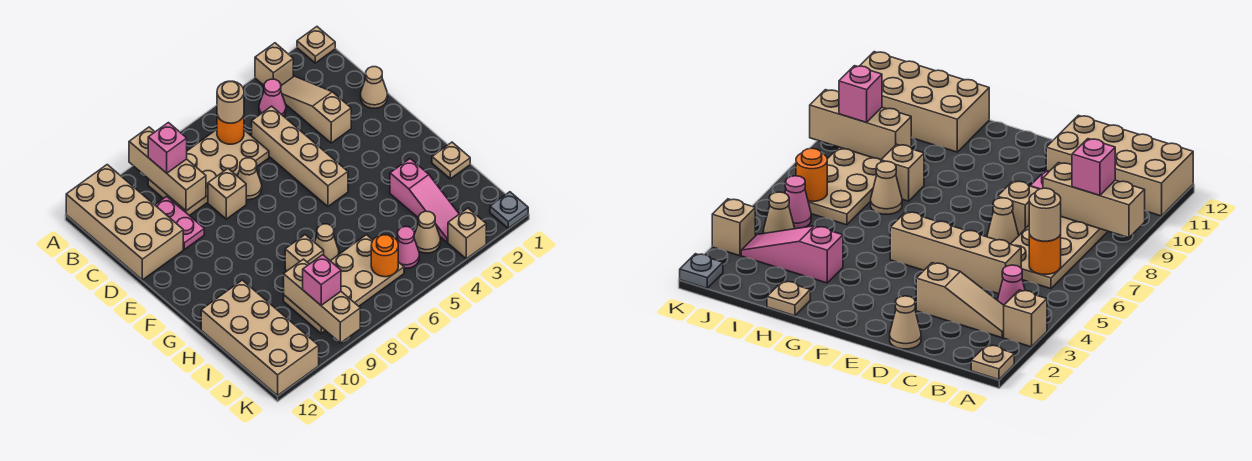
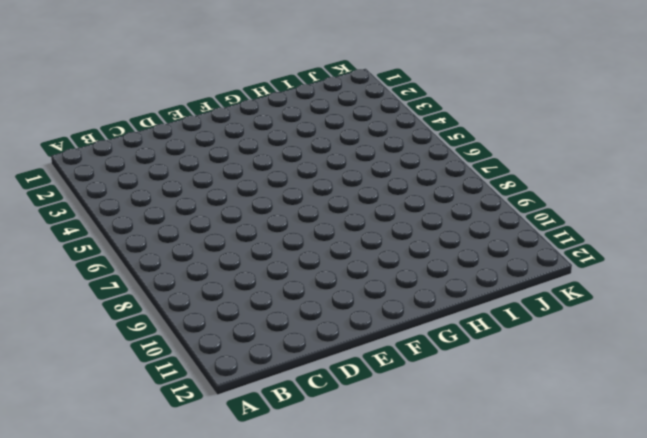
none -> tan plate A1 level 1
none -> tan brick A3 level 1
none -> tan brick A11:D12 level 1

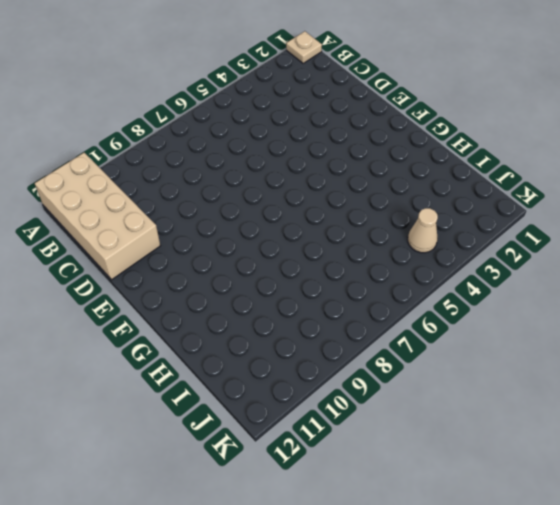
none -> tan brick A3 level 1
none -> tan slope B3:D3 level 1 top D
none -> pink cone B4 level 1

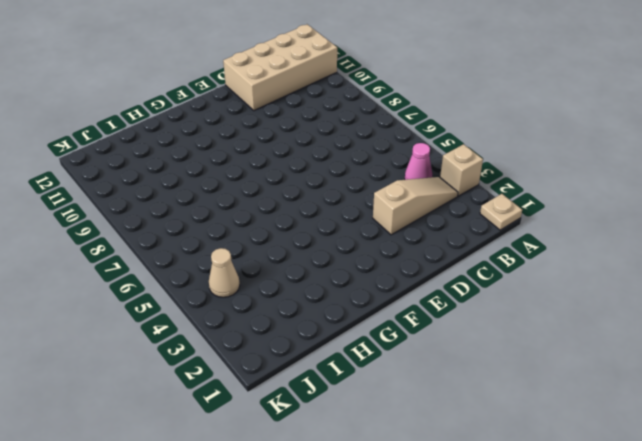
none -> tan plate B6:C9 level 1
none -> tan brick C5:F5 level 1
none -> pink plate C10:D10 level 1

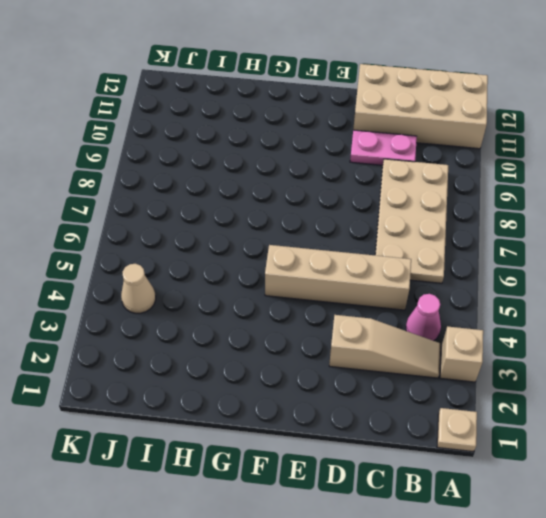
none -> tan cone D1 level 1
none -> tan cone D7 level 1
none -> tan brick D8 level 1

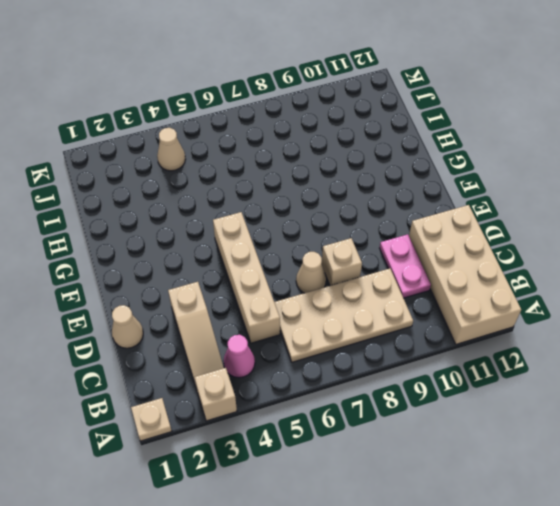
none -> tan plate H1 level 1
none -> pink slope H3:J3 level 1 top H
none -> tan cone H7 level 1

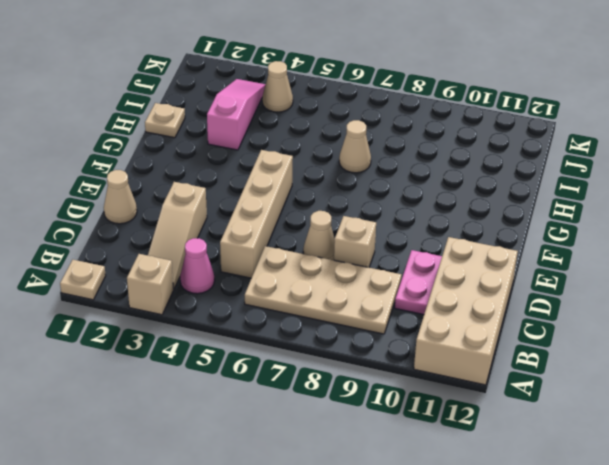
none -> tan brick H8 level 1
none -> tan brick H11:K12 level 1
none -> tan plate I6:J9 level 1

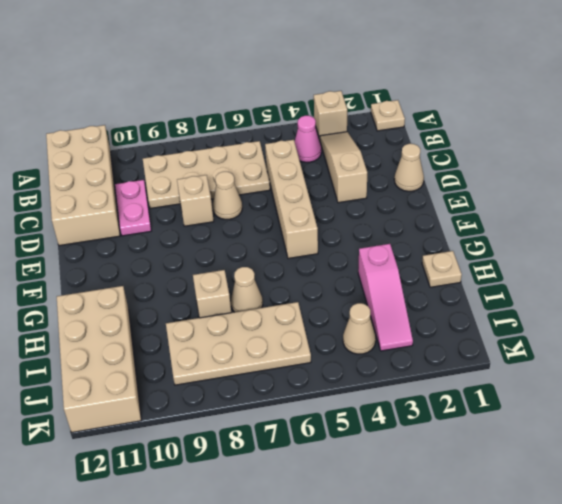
none -> pink cone J5 level 1
none -> grey plate K1 level 1
none -> tan brick K3 level 1

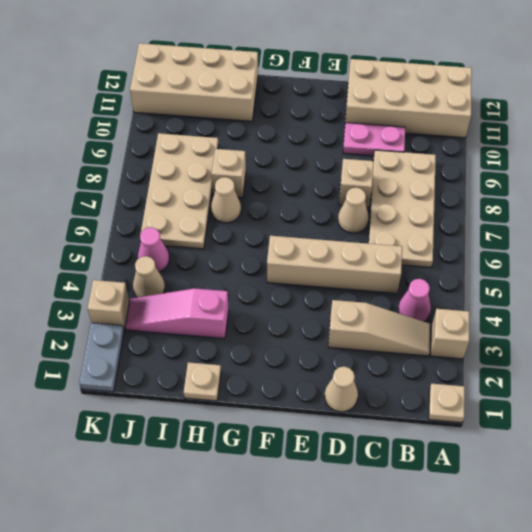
grey plate K1:K2 level 1 -> grey plate K1 level 1
none -> tan brick A9:C9 level 2
none -> orange round brick B6 level 2
none -> tan brick I9:K9 level 2

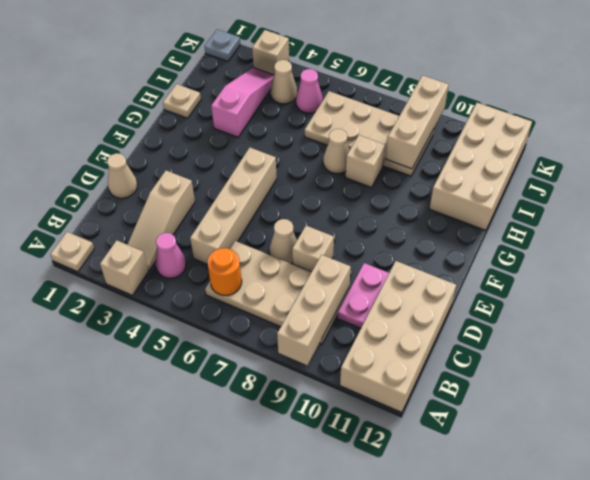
none -> orange round brick J6 level 2
none -> tan round brick B6 level 3
none -> pink brick B9 level 3

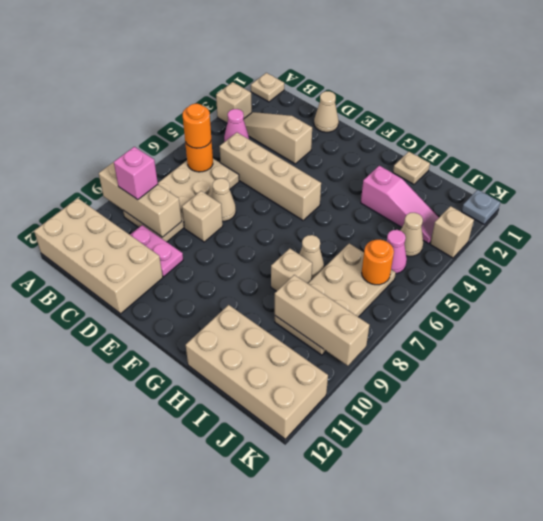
orange round brick B6 level 3 -> tan round brick B6 level 3
none -> pink brick J9 level 3

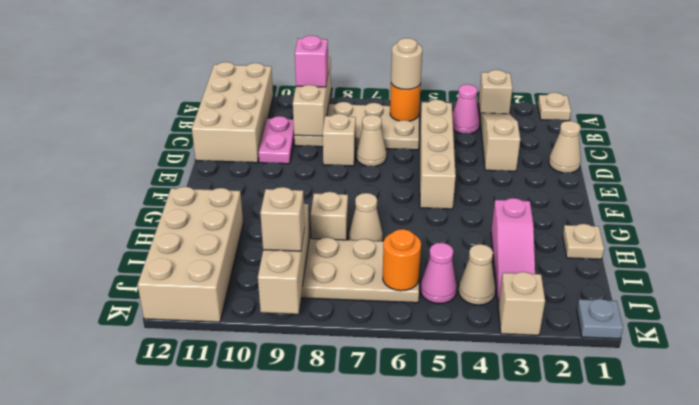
tan brick J9 level 3 -> pink brick J9 level 3

